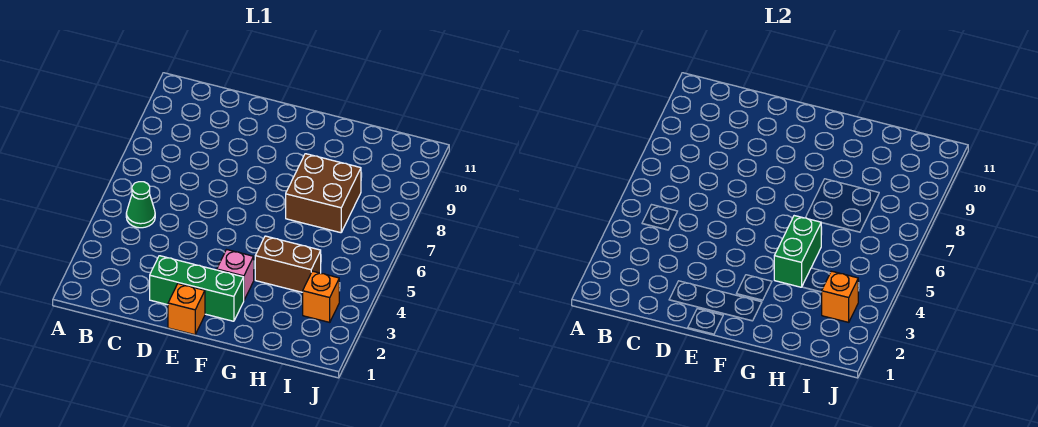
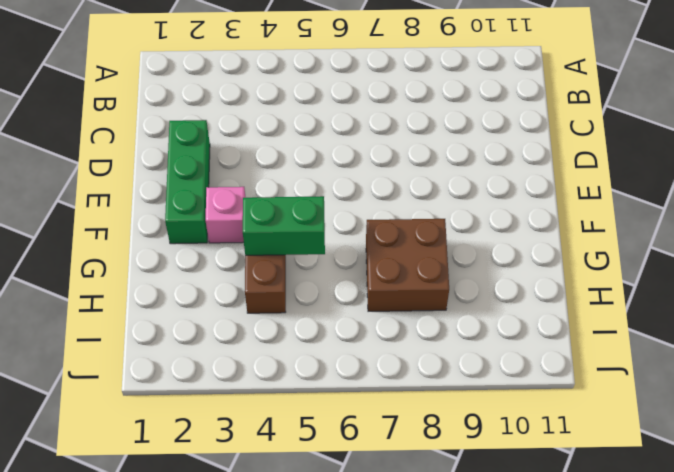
none -> green cone B5 level 1
none -> orange brick E1 level 1

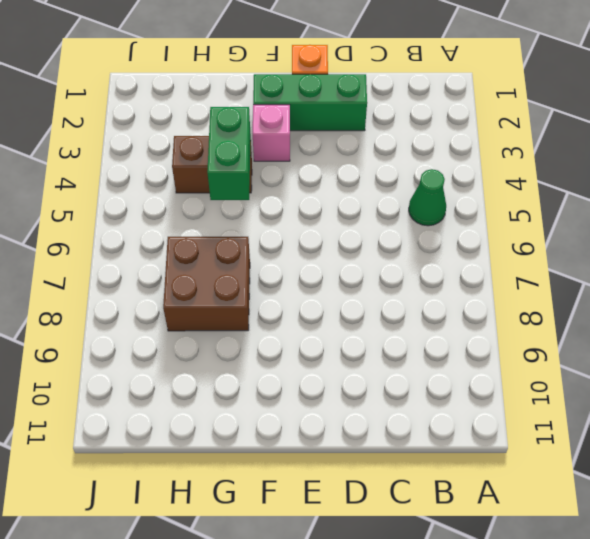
none -> orange brick I3 level 1
none -> orange brick I3 level 2

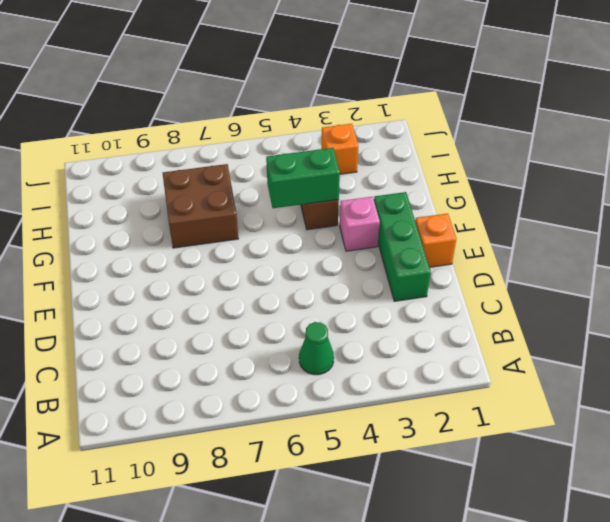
none -> orange brick I3 level 2

